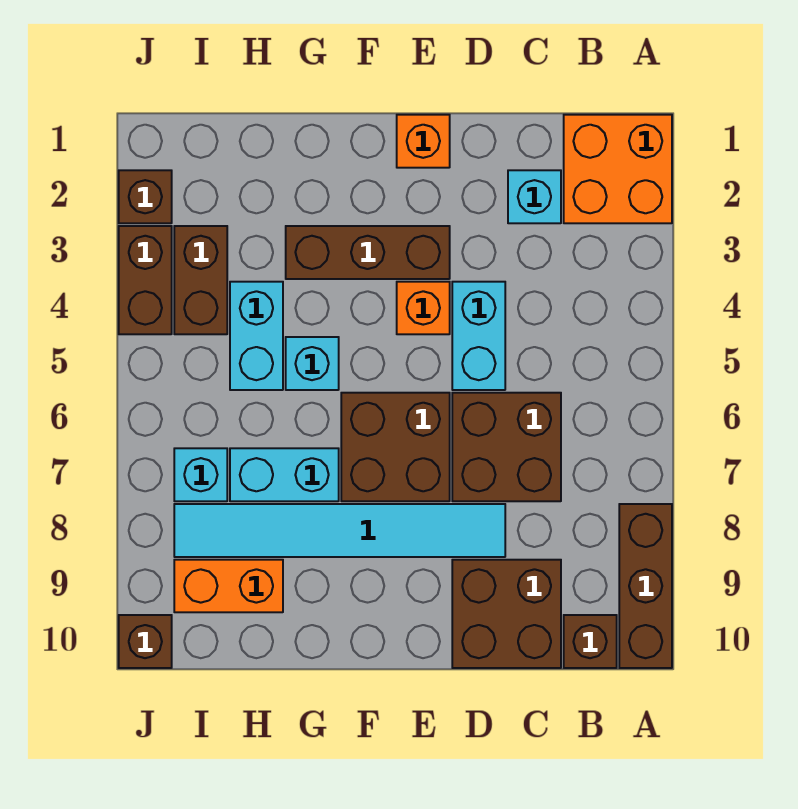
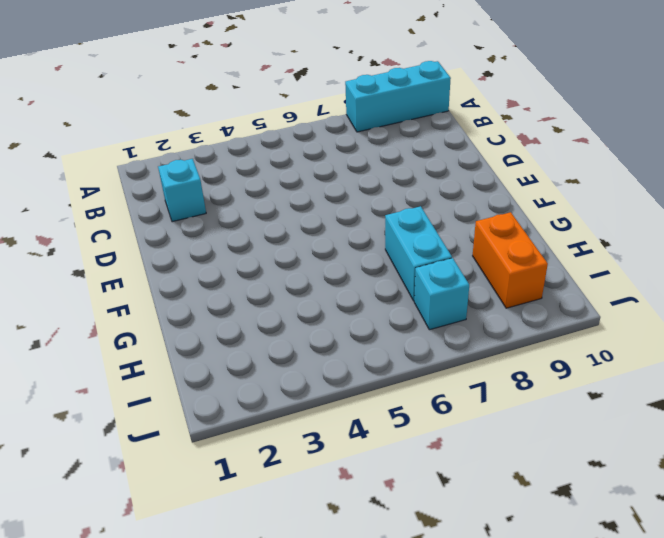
cyan brick A8:A10 level 1 -> brown brick A8:A10 level 1
none -> orange brick A1:B2 level 1
none -> brown brick B10 level 1
none -> brown brick C6:D7 level 1

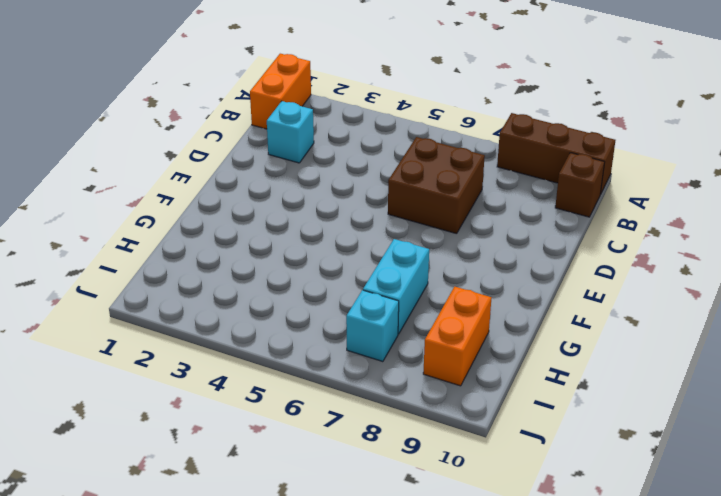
orange brick A1:B1 level 1 -> orange brick A1:B2 level 1
none -> brown brick C9:D10 level 1
none -> cyan brick D4:D5 level 1
none -> cyan tile D8:I8 level 1

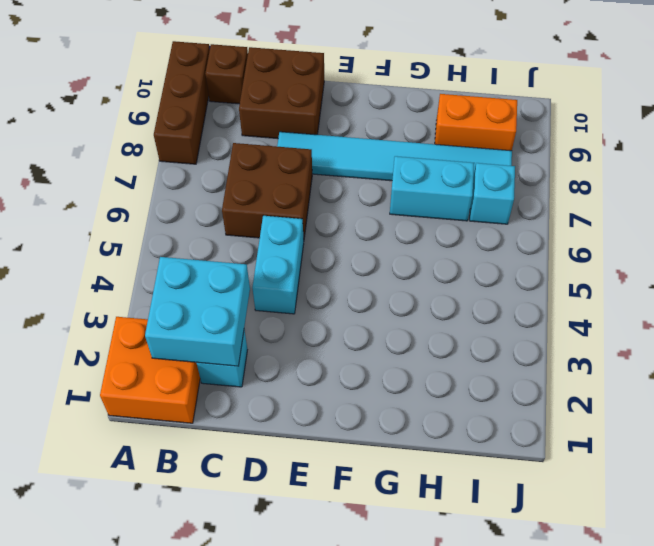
cyan brick B2:C3 level 2 -> none
none -> orange brick E1 level 1
none -> brown brick E3:G3 level 1
none -> orange brick E4 level 1

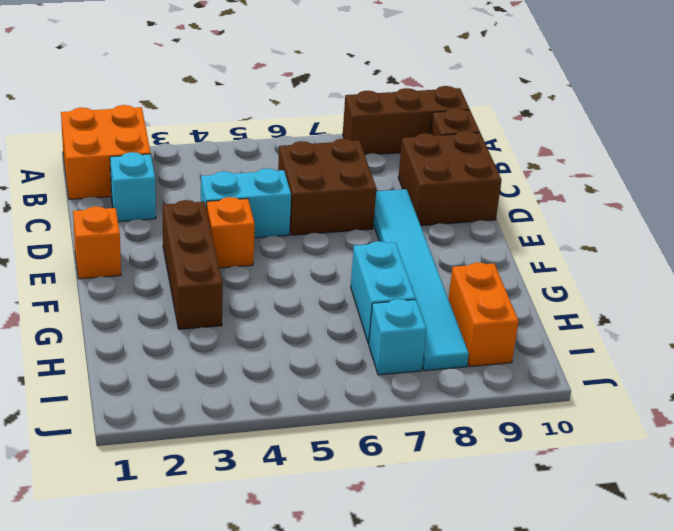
none -> brown brick E6:F7 level 1
none -> cyan brick G5 level 1
none -> cyan brick H4:H5 level 1

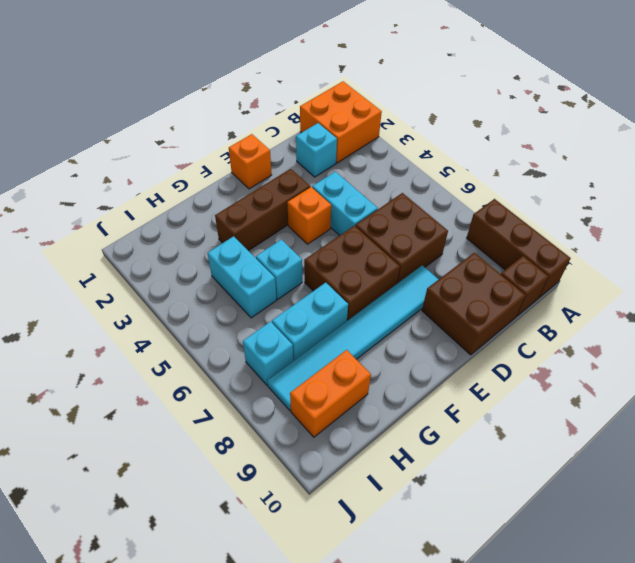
none -> brown brick I3:I4 level 1
none -> brown brick J2 level 1
none -> brown brick J3:J4 level 1

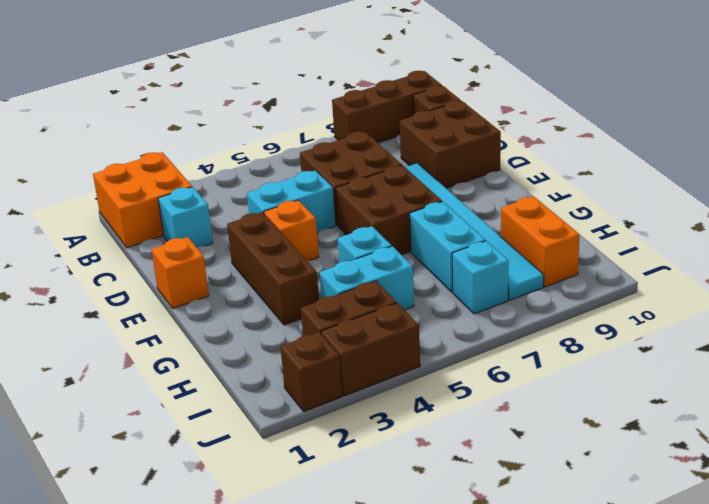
none -> brown brick J10 level 1

